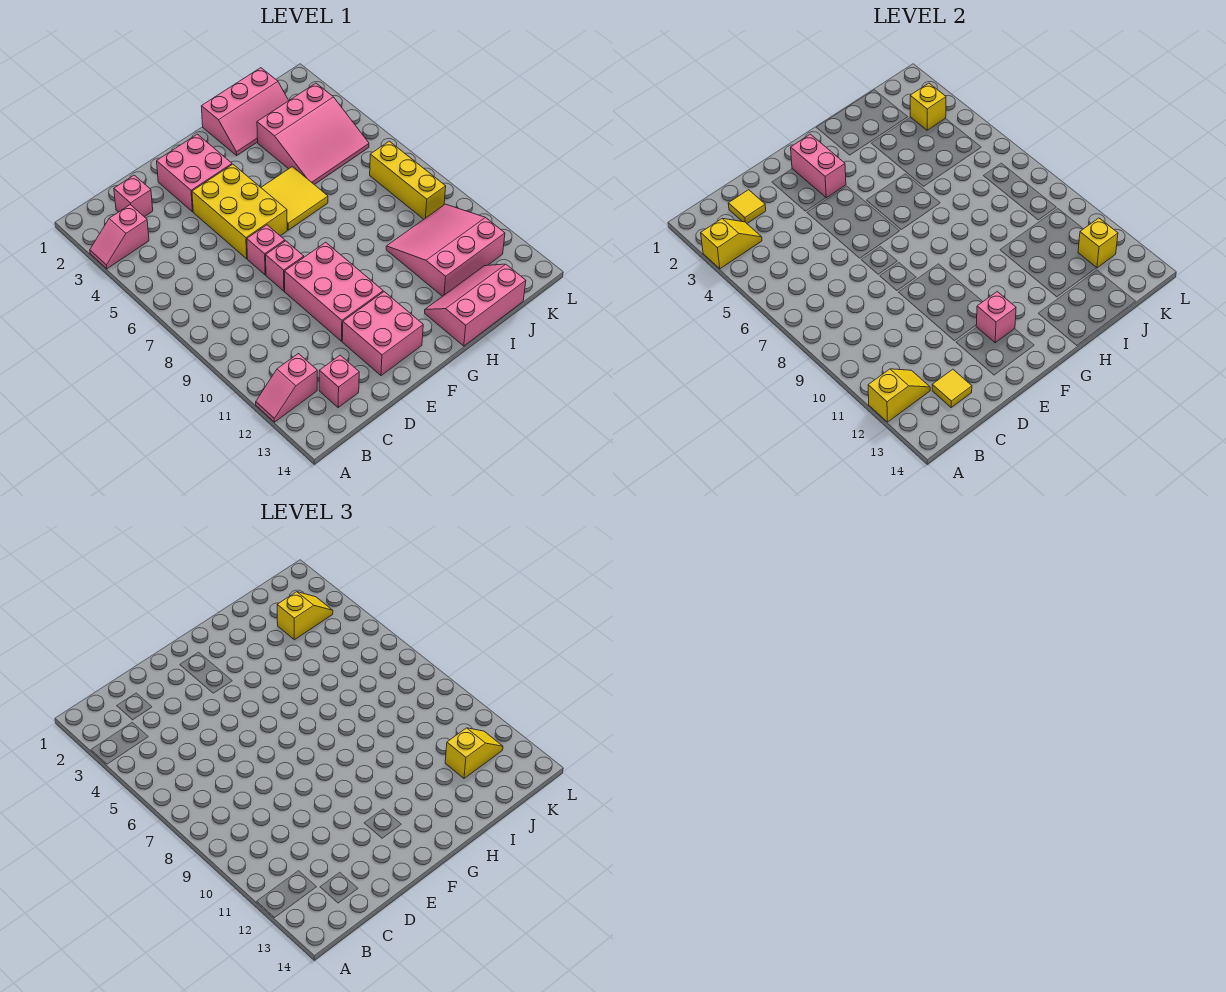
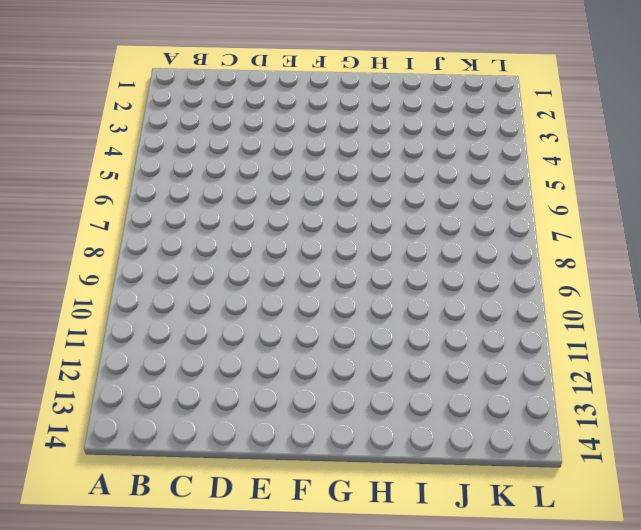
none -> pink slope A3:B3 level 1 top B
none -> pink slope A12:B12 level 1 top B
none -> pink brick C2 level 1

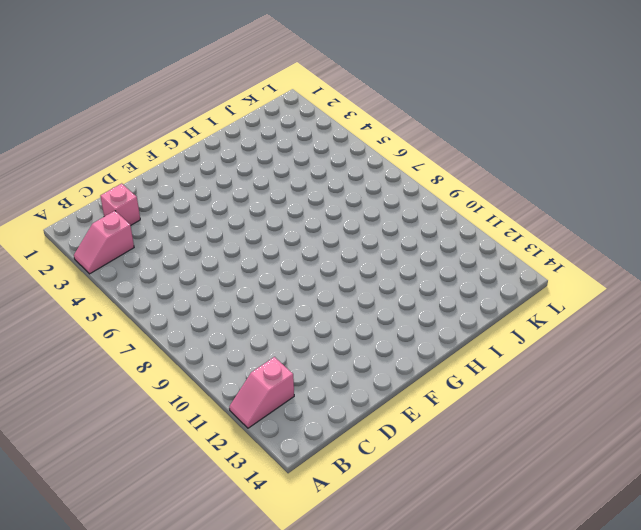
none -> pink brick C13 level 1
none -> pink brick E2:F3 level 1
none -> yellow brick E4:F6 level 1

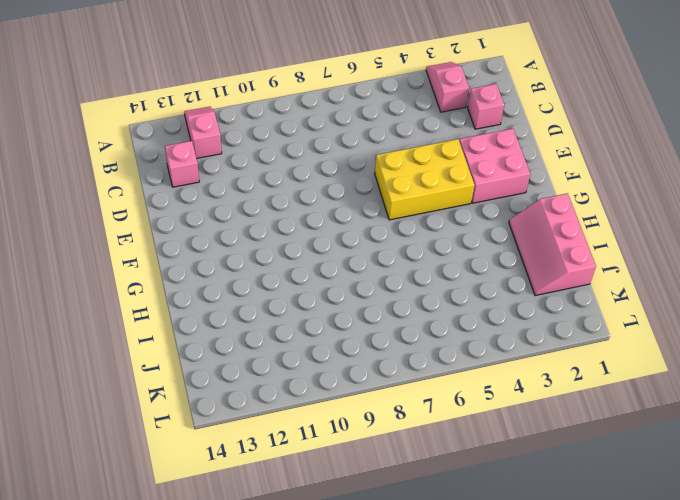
none -> pink brick E7 level 1
none -> pink brick E8 level 1
none -> pink brick E9:F11 level 1

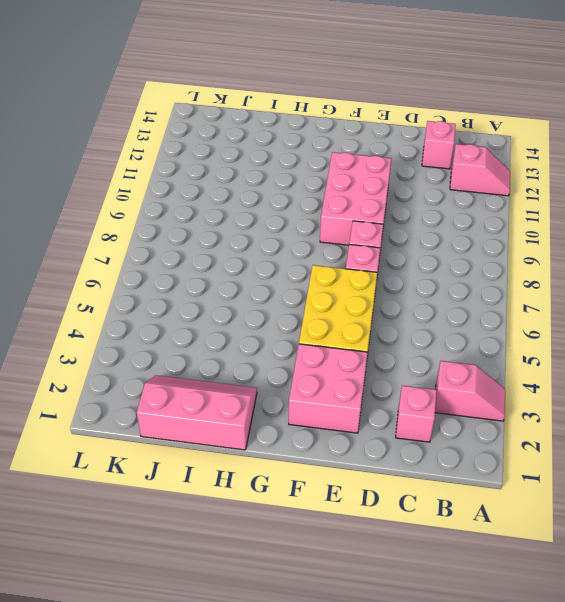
none -> pink brick E12:F13 level 1
none -> yellow tile G5:H6 level 1
none -> pink slope H13:J14 level 1 top 14

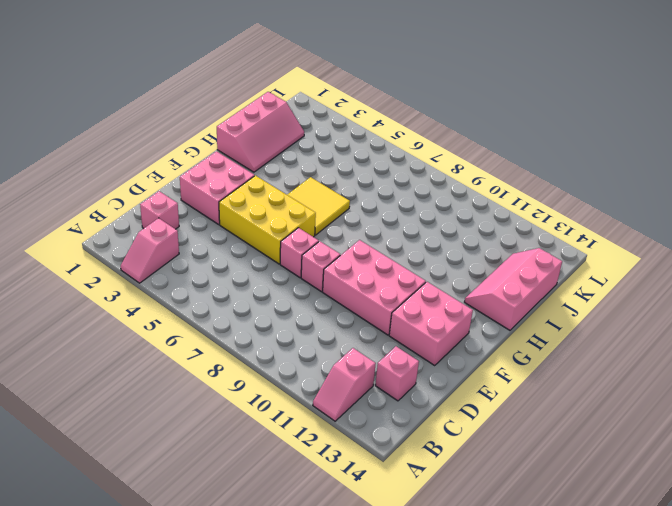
none -> pink slope I3:K5 level 1 top 3
none -> pink slope I10:K12 level 1 top 12
none -> yellow brick K7:K9 level 1

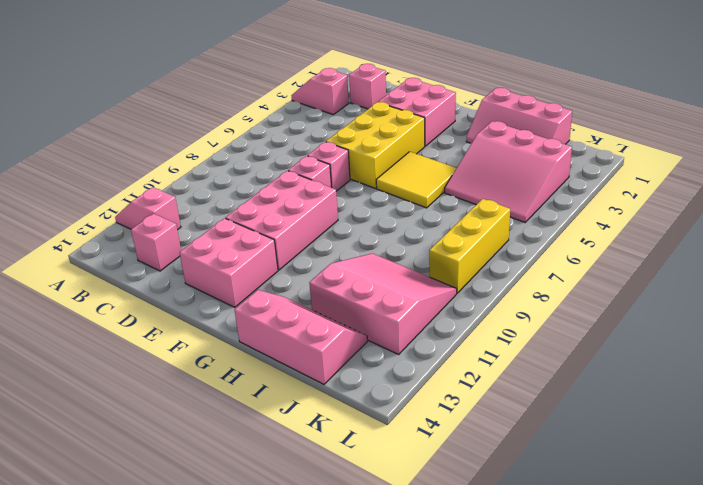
none -> yellow slope A3:B3 level 2 top A
none -> yellow slope A12:B12 level 2 top A
none -> yellow tile C2 level 2

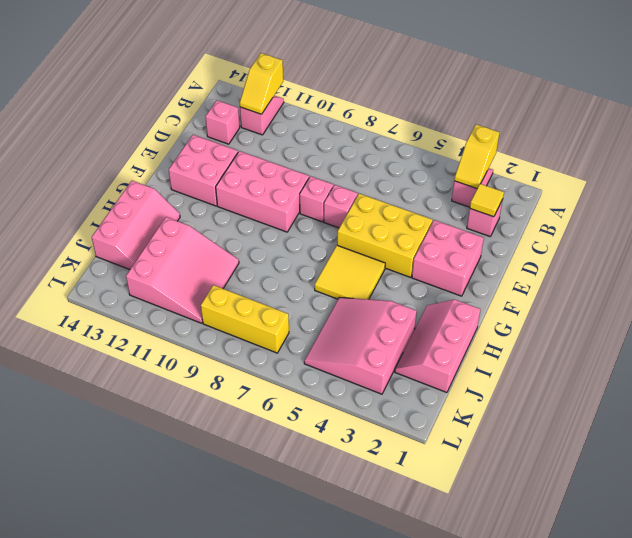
none -> yellow tile C13 level 2
none -> pink brick F2:F3 level 2
none -> pink brick F12 level 2

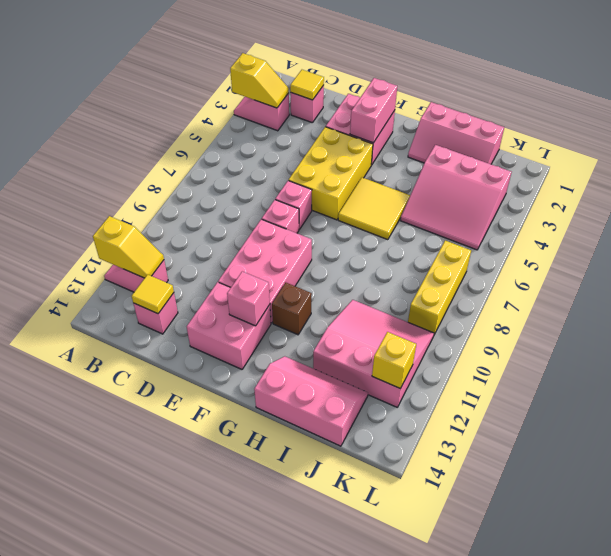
brown brick G11 level 1 -> none
none -> yellow brick K3 level 2
none -> yellow slope J3:K3 level 3 top J
none -> yellow slope J12:K12 level 3 top J

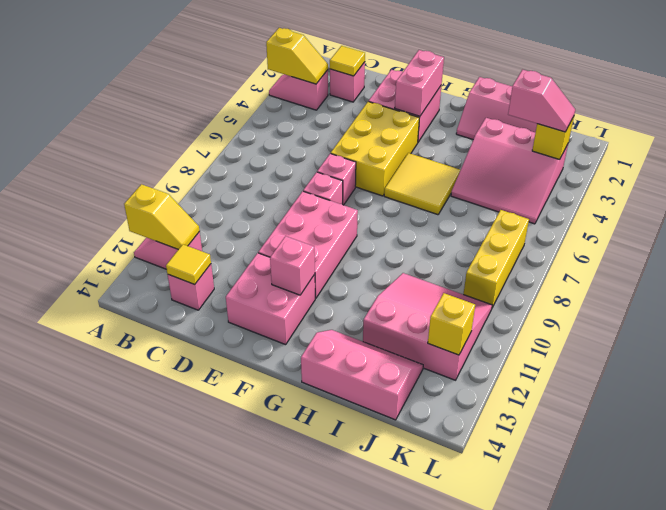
pink slope J3:K3 level 3 top J -> yellow slope J3:K3 level 3 top J
none -> yellow slope J12:K12 level 3 top J

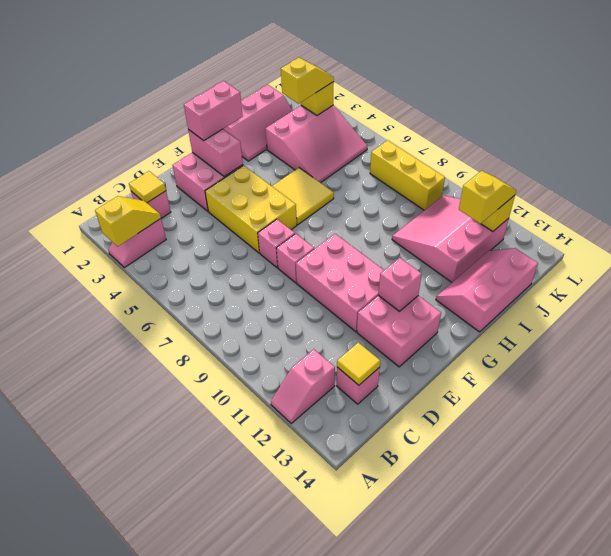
pink brick F2:G2 level 3 -> none
none -> yellow slope A12:B12 level 2 top A

